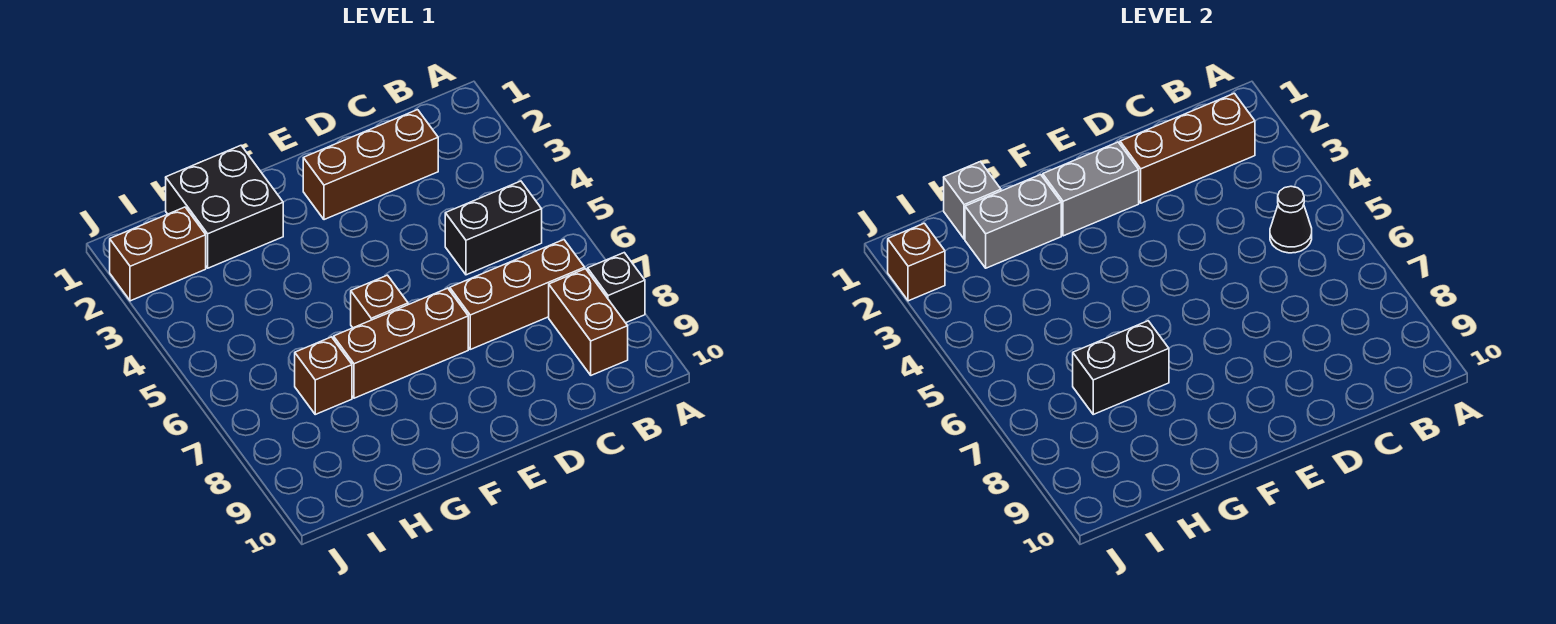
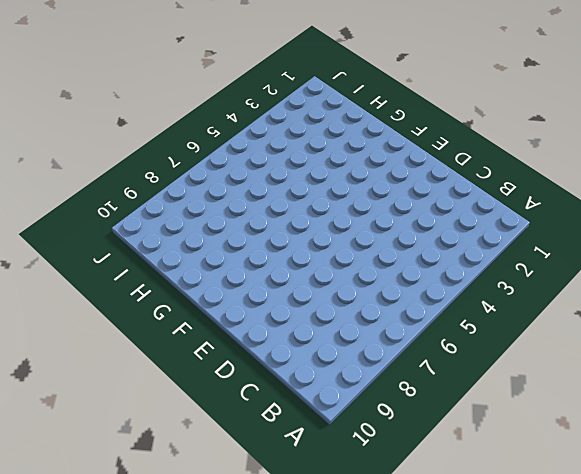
none -> black brick A8 level 1
none -> black brick B5:C5 level 1
none -> brown brick B7:D7 level 1

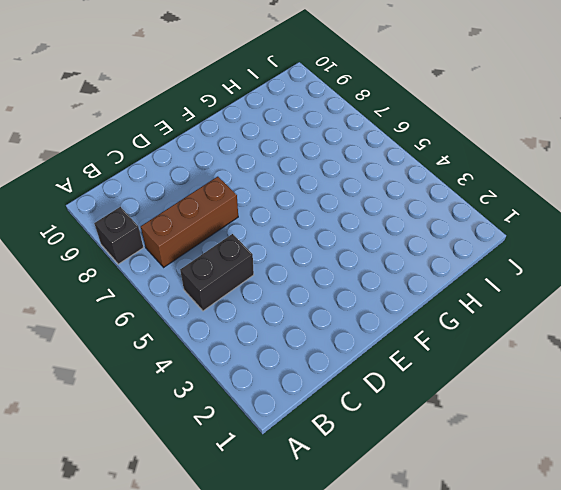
none -> brown brick B8:B9 level 1
none -> brown brick C2:E2 level 1
none -> brown brick E7:G7 level 1

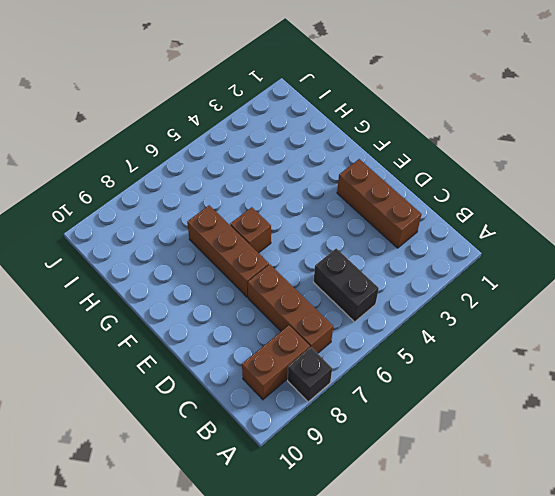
none -> black brick G1:H2 level 1
none -> brown brick H7 level 1
none -> brown brick I2:J2 level 1

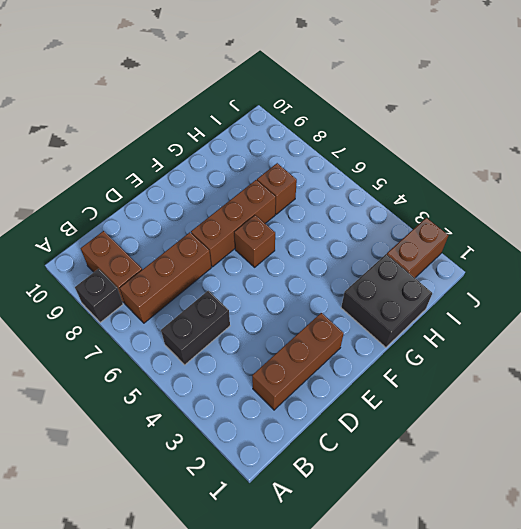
none -> brown brick B2:D2 level 2
none -> black cone B5 level 2
none -> grey brick E2:F2 level 2

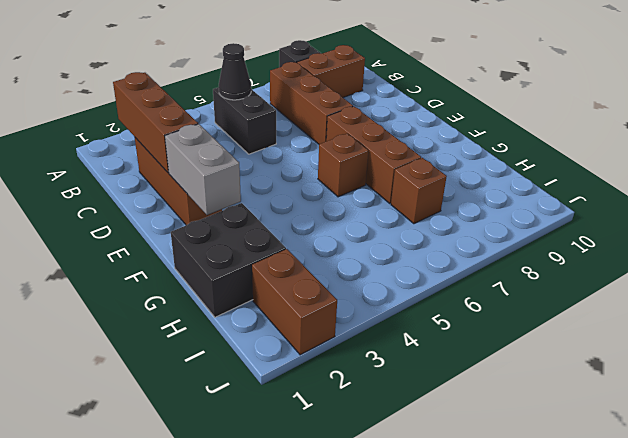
none -> grey brick G2:H2 level 2
none -> black brick G7:H7 level 2
none -> grey brick H1 level 2

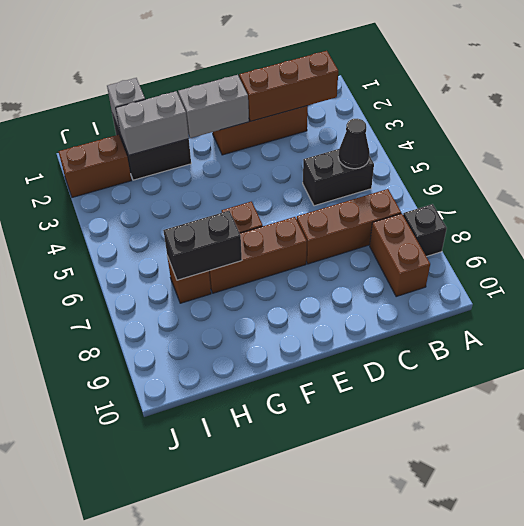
none -> brown brick J2 level 2

